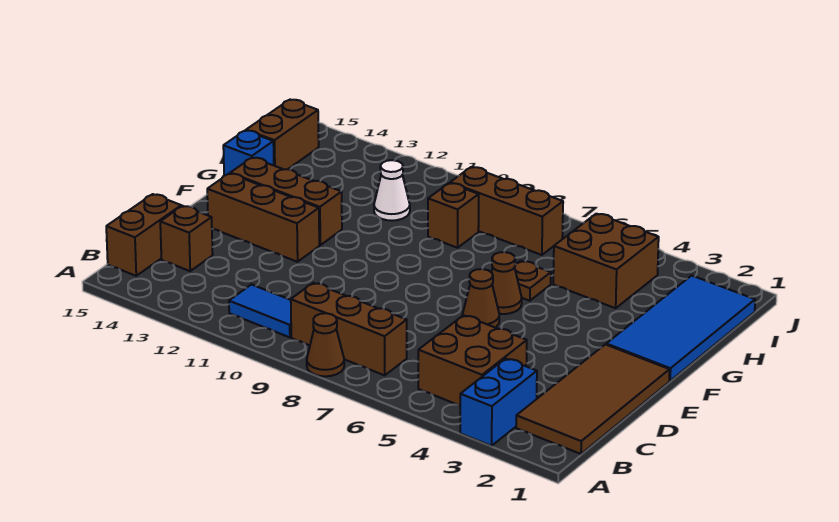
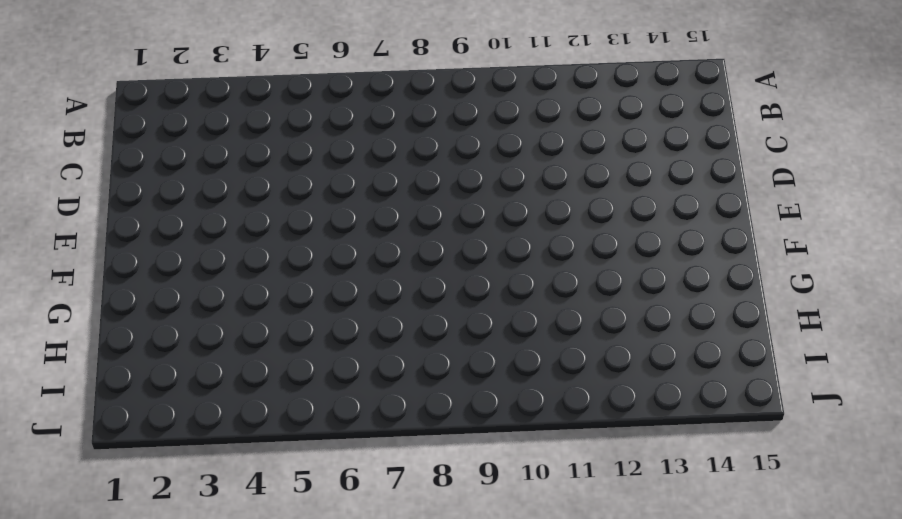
none -> blue brick A3:B3 level 1
none -> brown cone A8 level 1
none -> brown tile B1:E2 level 1

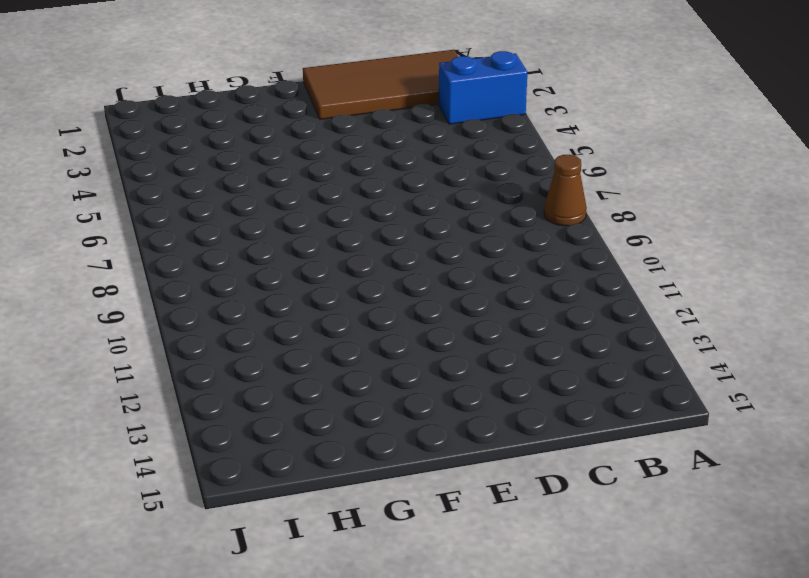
none -> brown brick B4:C5 level 1
none -> brown brick B7:B9 level 1
none -> blue tile B10:B11 level 1

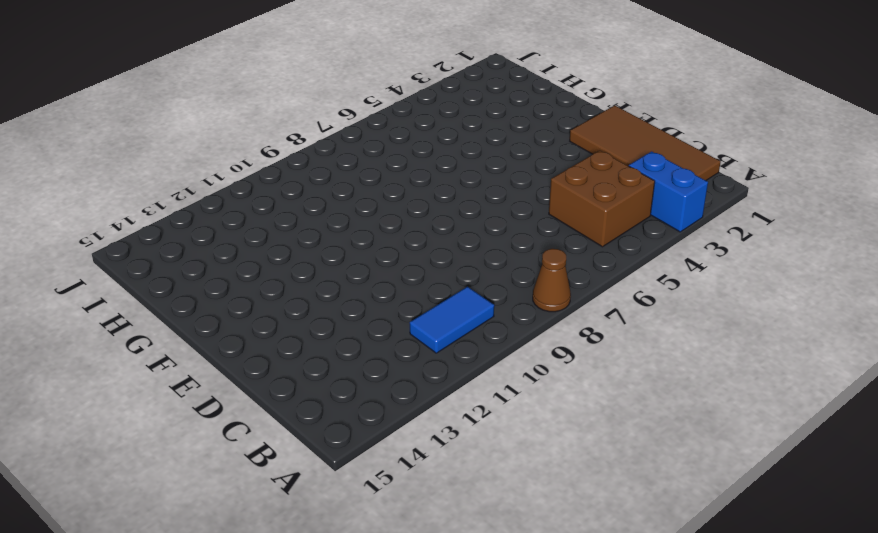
none -> brown brick B7:B9 level 1
none -> brown brick B15:C15 level 1
none -> brown brick C14 level 1

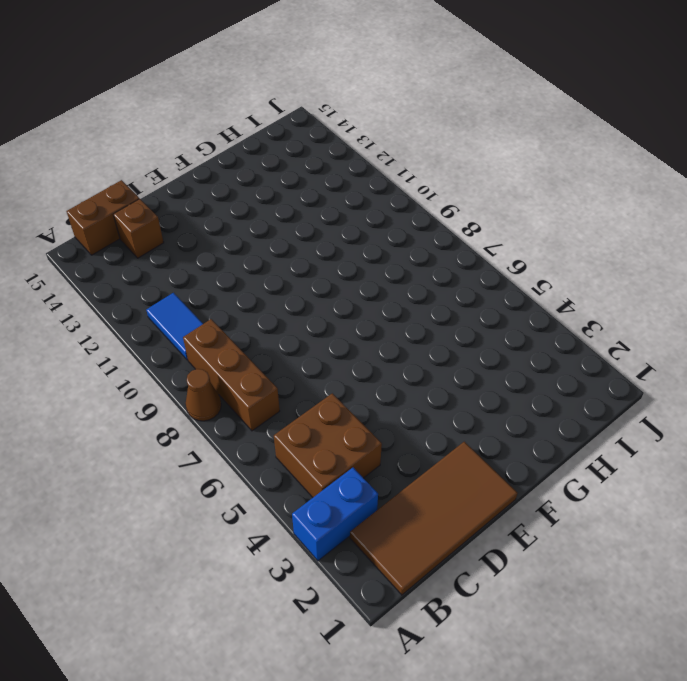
none -> brown cone E6 level 1
none -> brown brick E12:E14 level 1
none -> blue tile F1:I2 level 1

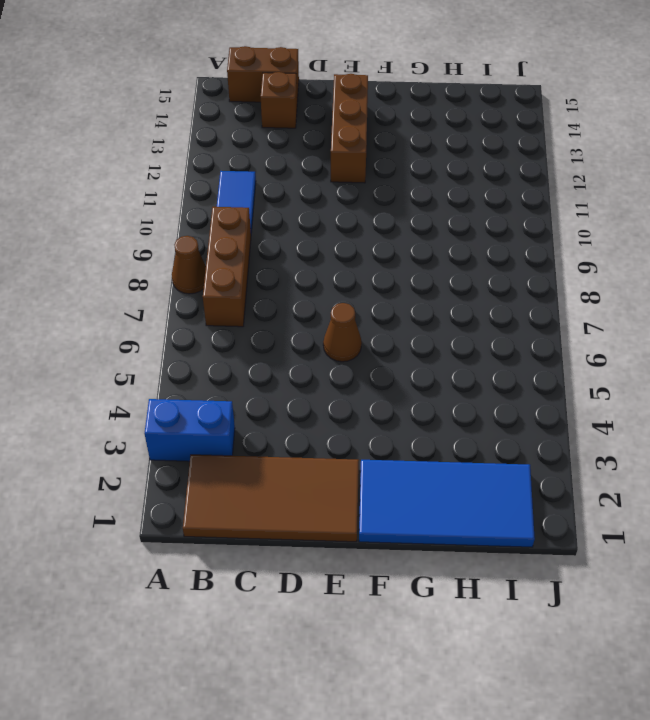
none -> brown brick B4:C5 level 1
none -> brown cone F6 level 1
none -> brown brick F12:F14 level 1

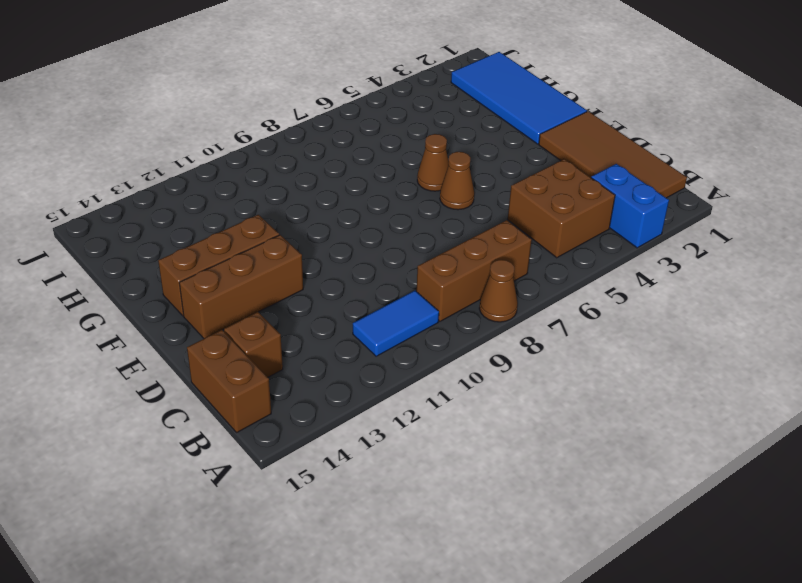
none -> brown plate G6 level 1
none -> blue brick G15 level 1
none -> brown brick H4:I5 level 1

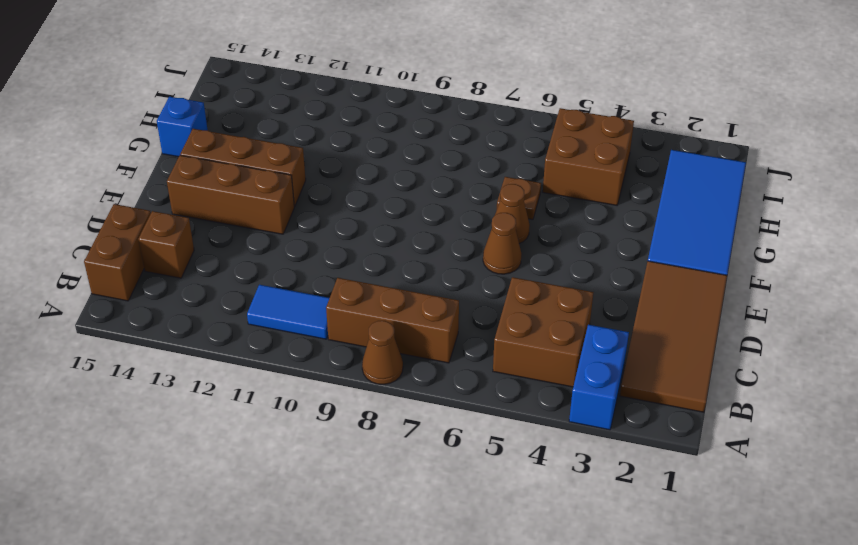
none -> brown brick H9 level 1
none -> white cone H11 level 1
none -> brown brick H15:I15 level 1

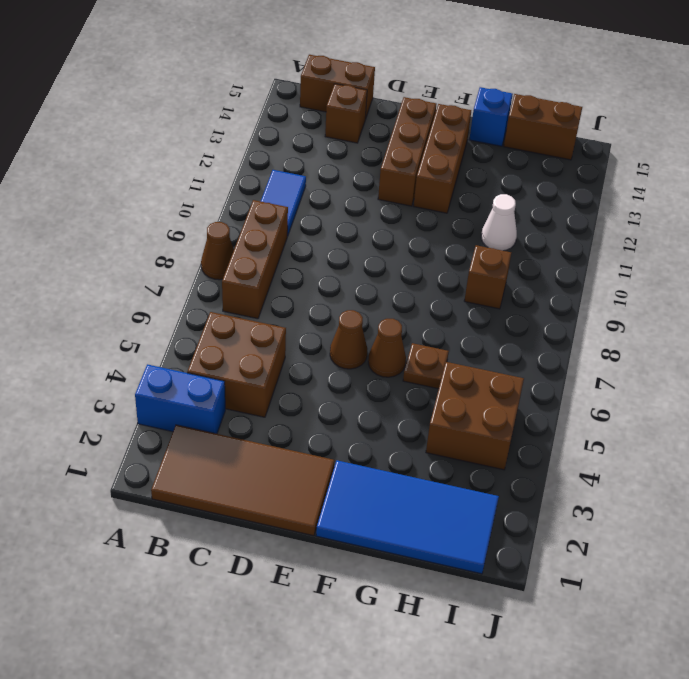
none -> brown brick I7:I9 level 1

